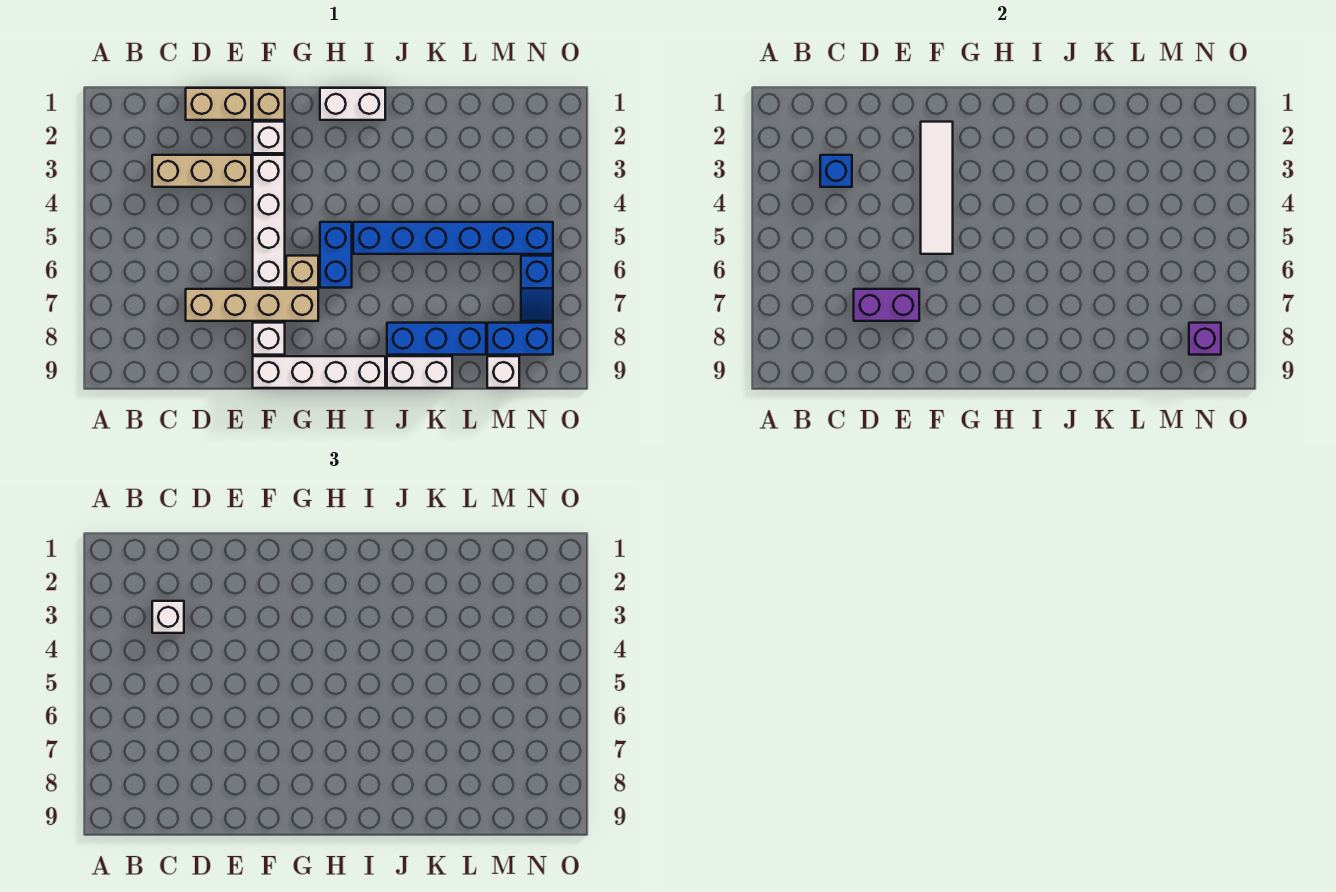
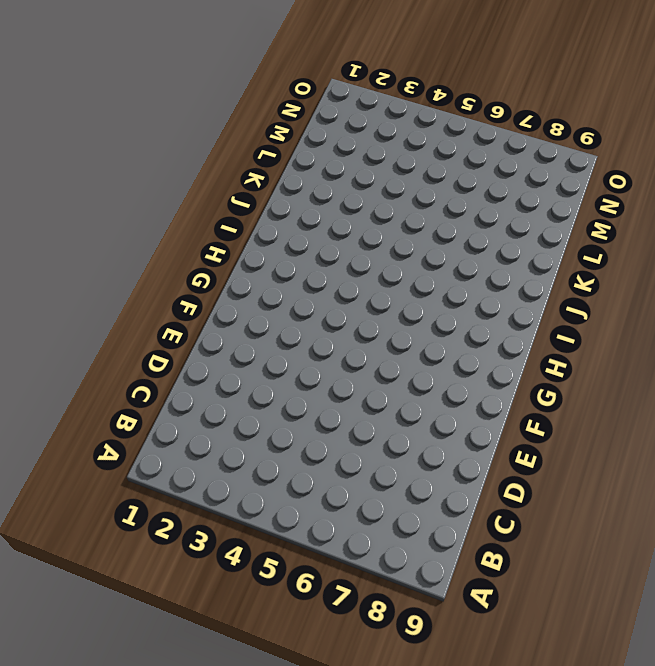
none -> tan brick C3:E3 level 1
none -> tan brick D1:E1 level 1
none -> tan brick D7:G7 level 1

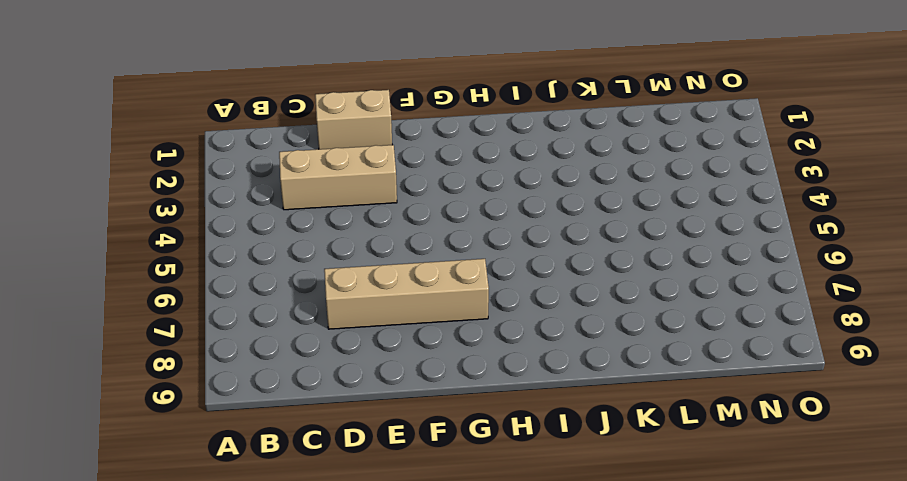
none -> tan brick F1 level 1
none -> white brick F2 level 1
none -> white brick F3:F6 level 1

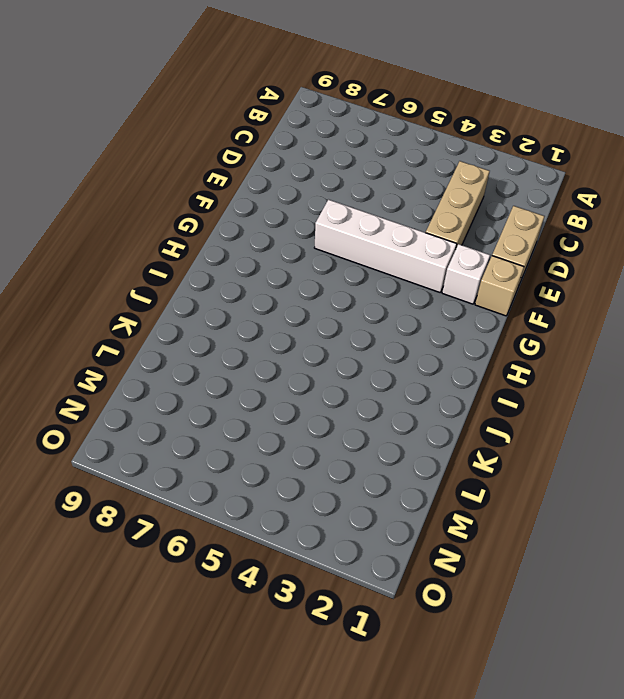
none -> tan brick D7:G7 level 1
none -> white brick F8 level 1
none -> white brick F9:I9 level 1

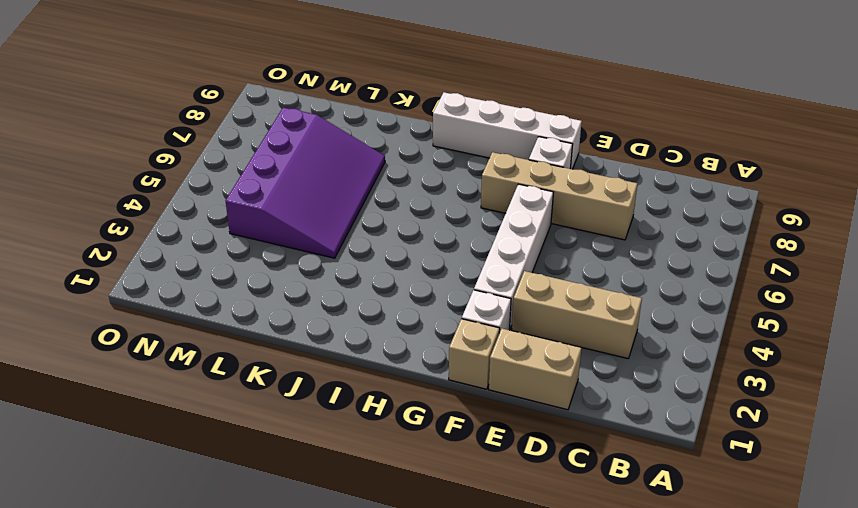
purple slope K4:M7 level 1 top M -> blue brick I5:N5 level 1
none -> tan brick G6 level 1
none -> white brick H1:I1 level 1
none -> blue brick H5:H6 level 1

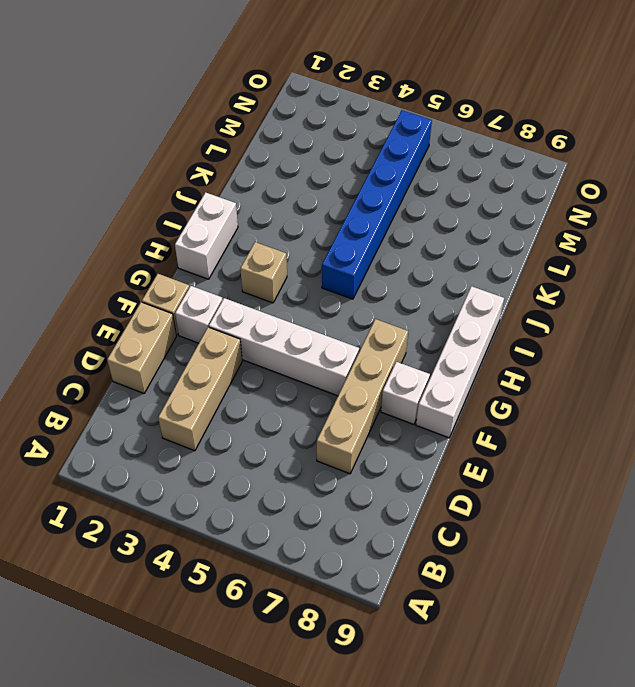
tan brick H3 level 1 -> tan brick G6 level 1
none -> blue brick H5:H6 level 1
none -> blue brick J8:L8 level 1
none -> white brick J9:K9 level 1

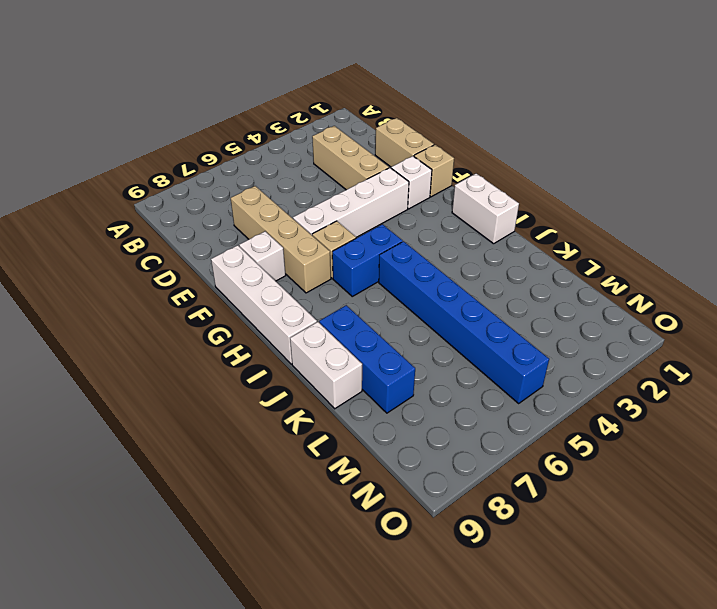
none -> blue brick M8:N8 level 1
none -> white brick M9 level 1
none -> blue slope N6:N7 level 1 top 6

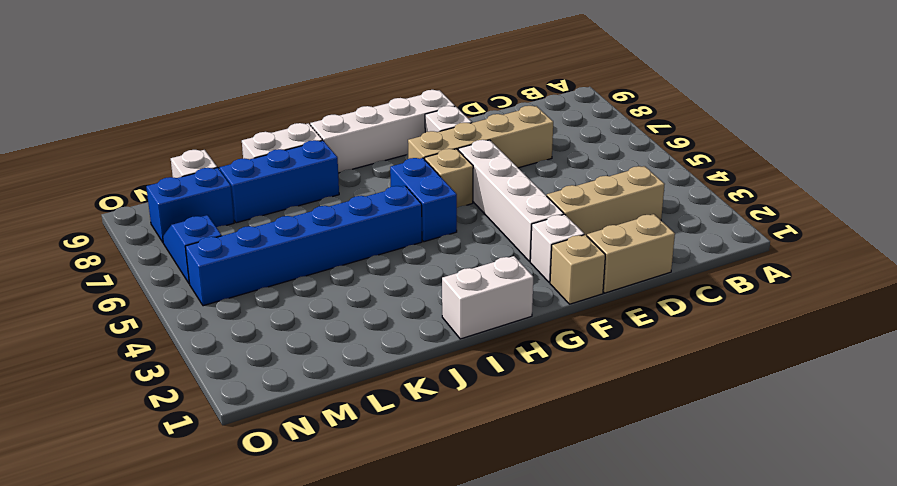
none -> blue brick C3 level 2
none -> purple brick D7:E7 level 2
none -> white tile F2:F5 level 2

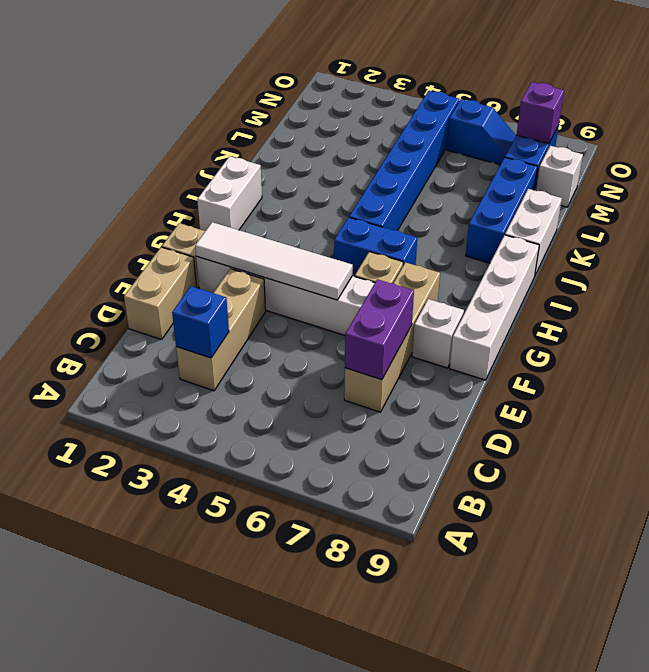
none -> white brick C3 level 3

